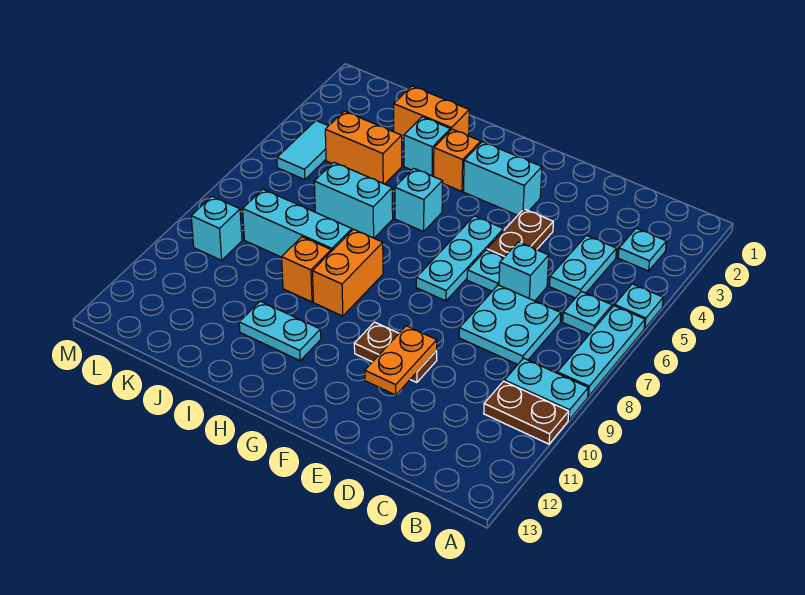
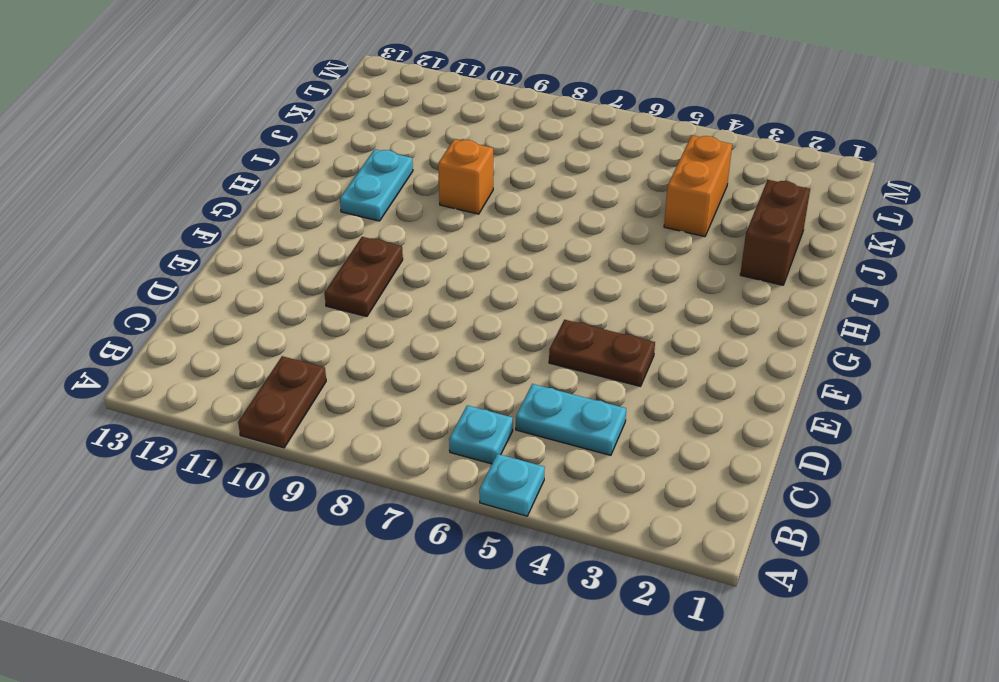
brown brick I2:J2 level 1 -> orange brick I2:J2 level 1
none -> cyan plate A6:A8 level 1
none -> cyan plate A9:B9 level 1
none -> cyan plate B3 level 1

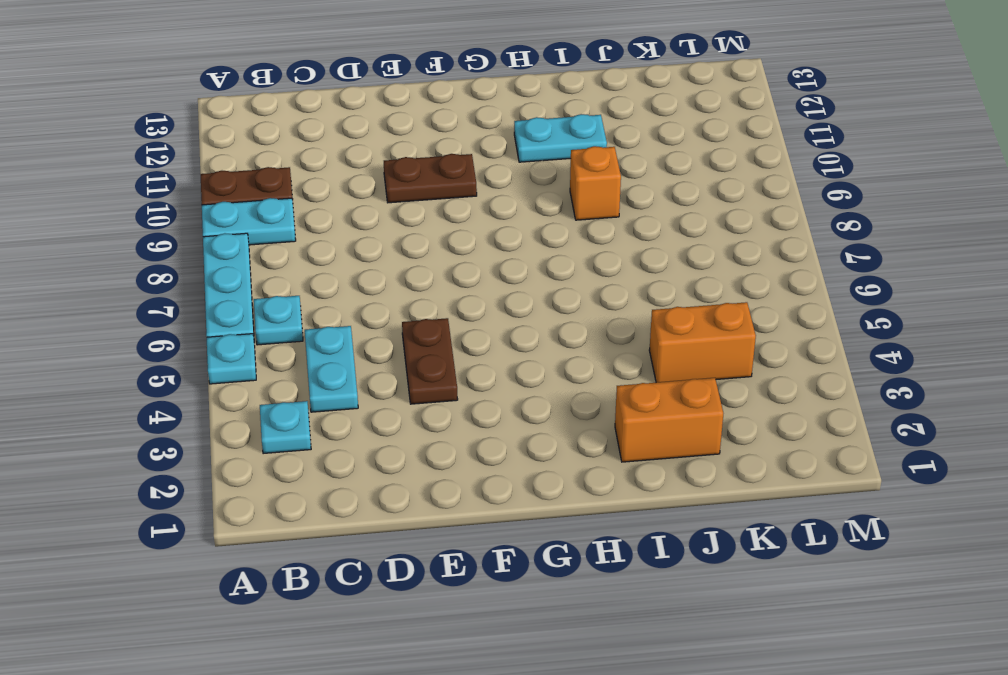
none -> cyan plate C7:D8 level 1
none -> cyan brick D6 level 1
none -> cyan plate E6 level 1

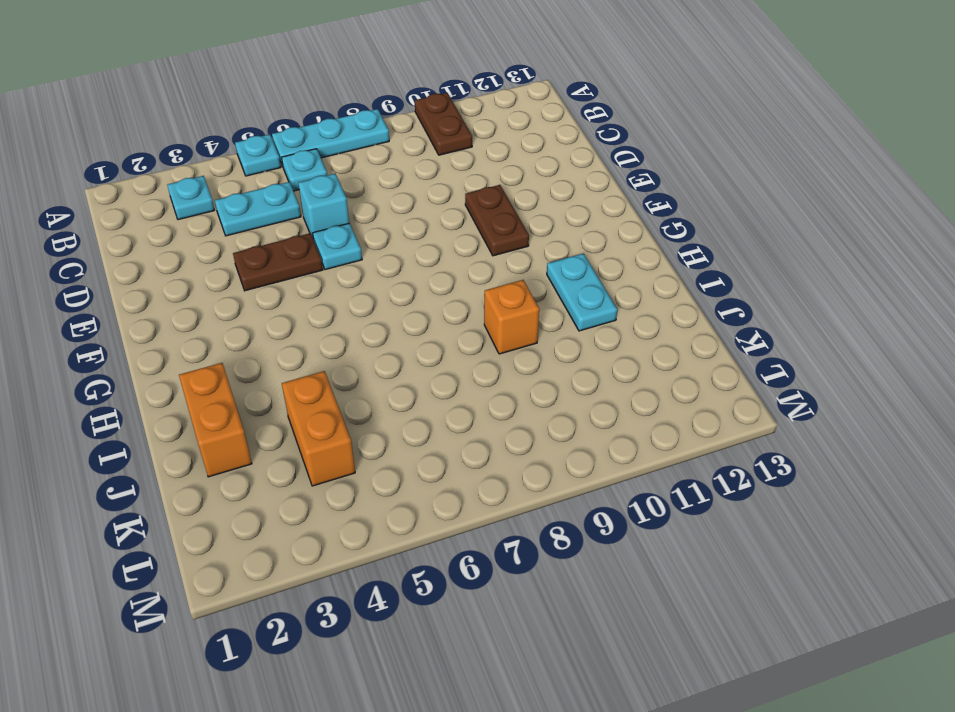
none -> cyan plate A9:B9 level 1
none -> cyan plate C7:D8 level 1
none -> cyan brick F3:G3 level 1

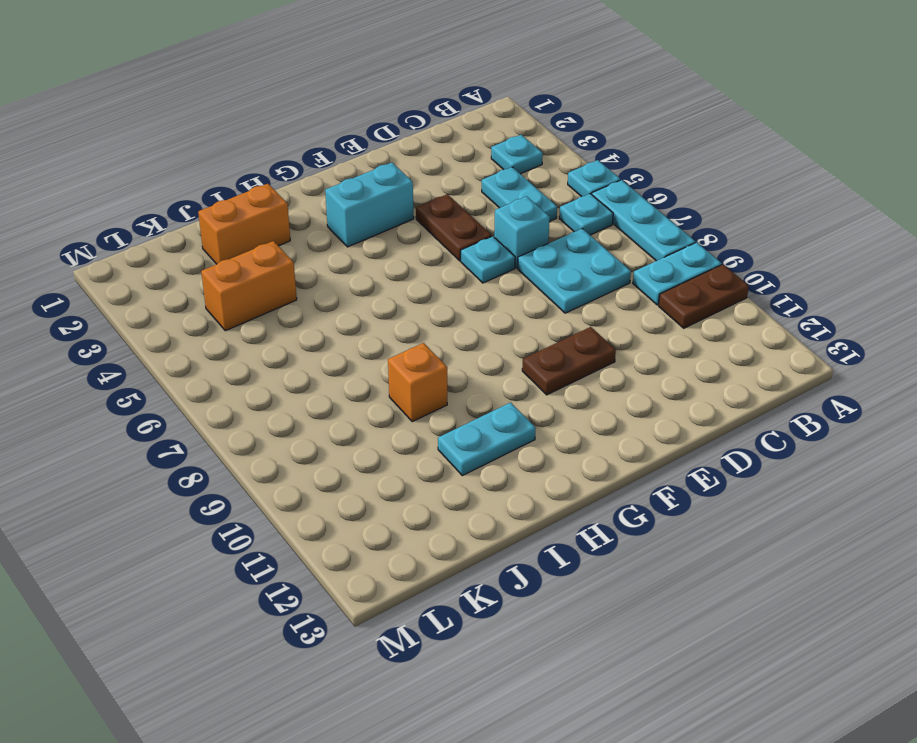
none -> cyan plate F5:F7 level 1
none -> orange brick H3 level 1
none -> cyan brick H5 level 1

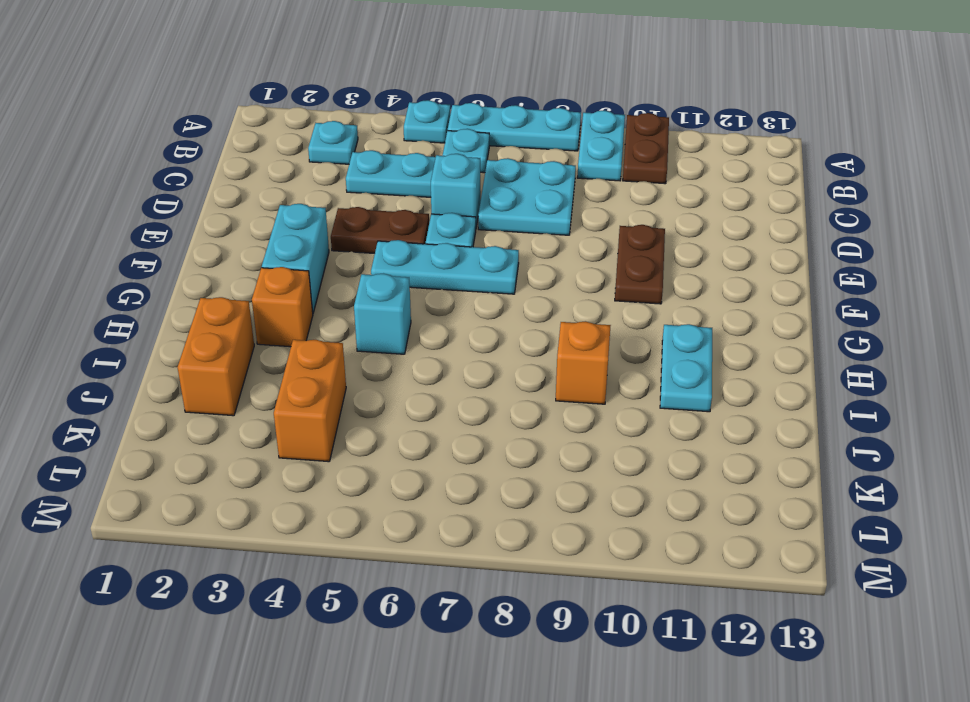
none -> orange brick H8:H9 level 1
none -> cyan brick I3 level 1
none -> cyan brick I6:J6 level 1

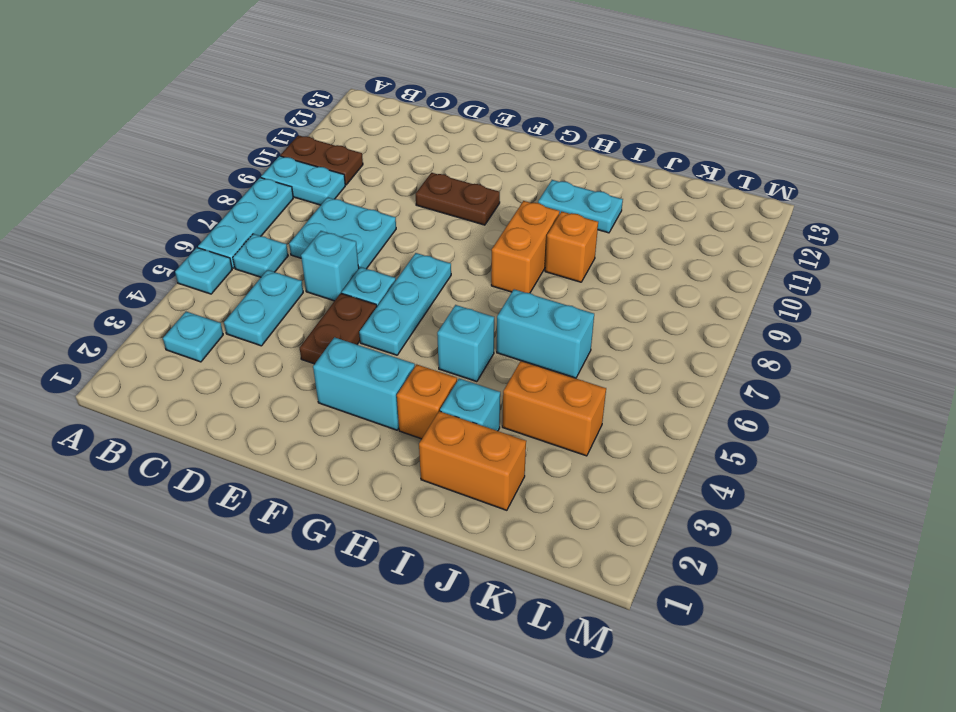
none -> cyan brick I8:K8 level 1
none -> cyan tile L4:L5 level 1
none -> cyan brick L9 level 1

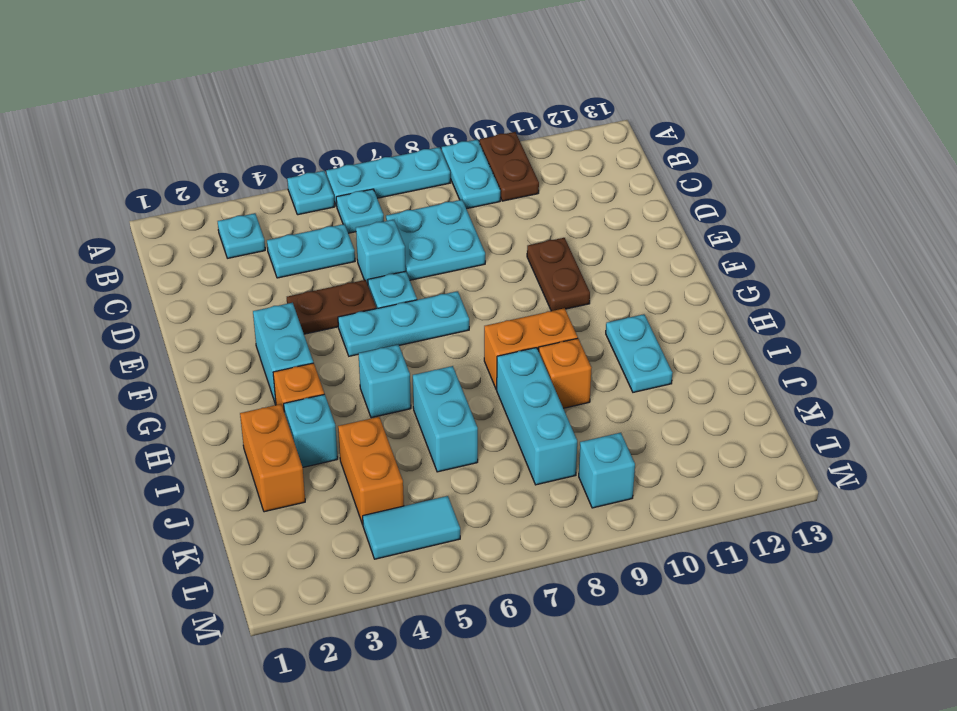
none -> orange plate E10:E11 level 2

